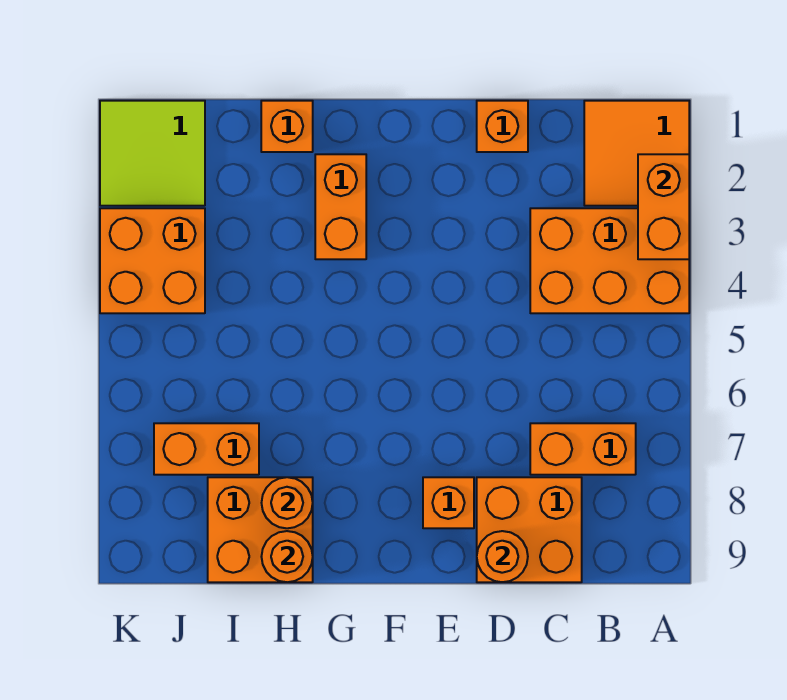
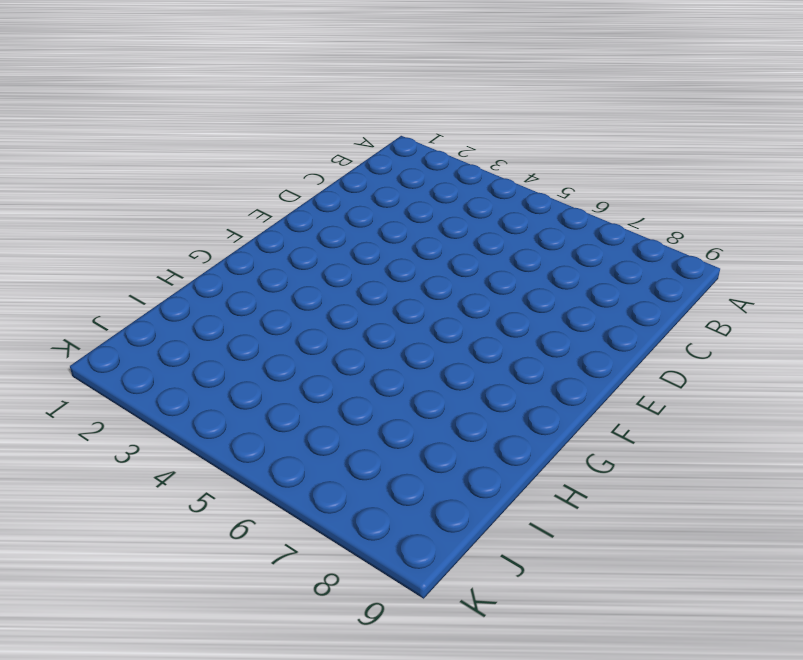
none -> orange tile A1:B2 level 1
none -> orange brick A3:C4 level 1
none -> orange brick B7:C7 level 1

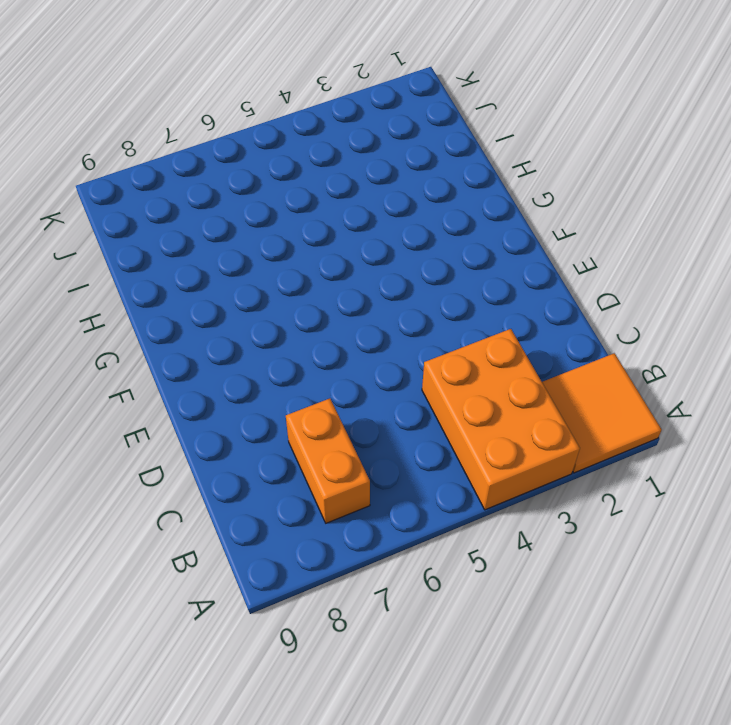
none -> orange brick C8:D9 level 1
none -> orange brick D1 level 1
none -> orange brick E8 level 1

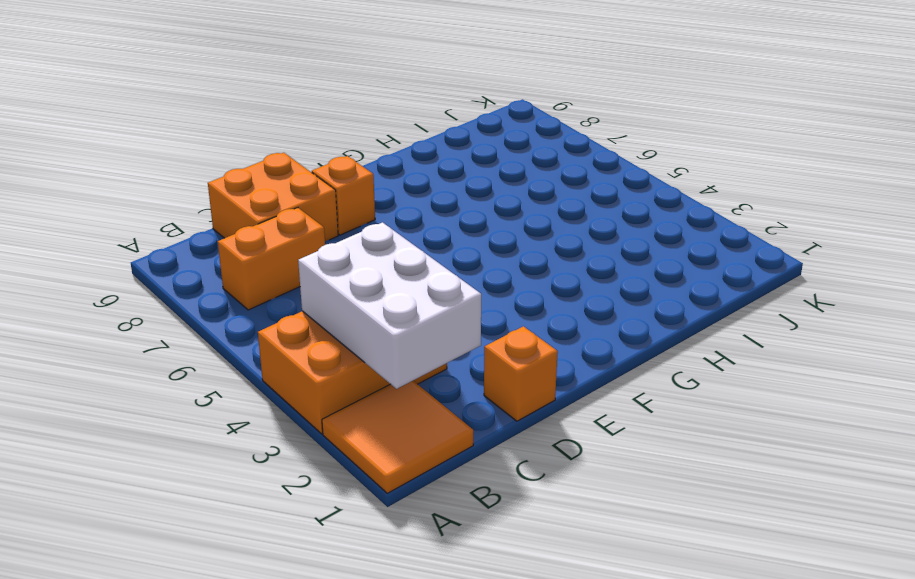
white brick B2:C4 level 2 -> none
none -> orange brick G2:G3 level 1
none -> orange brick H1 level 1
none -> orange brick H8:I9 level 1

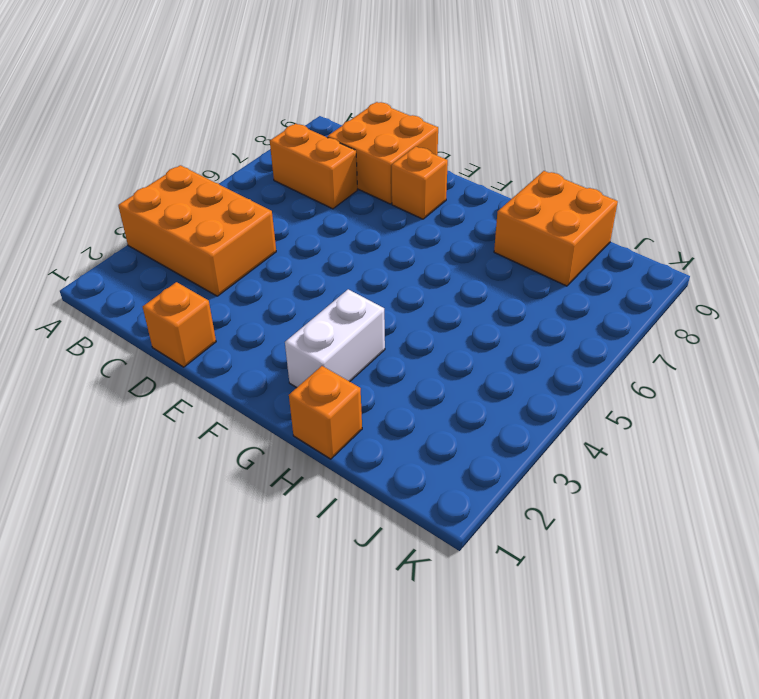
white brick G2:G3 level 1 -> orange brick G2:G3 level 1
none -> orange tile A1:B2 level 1
none -> orange brick I7:J7 level 1
none -> lime tile J1:K2 level 1

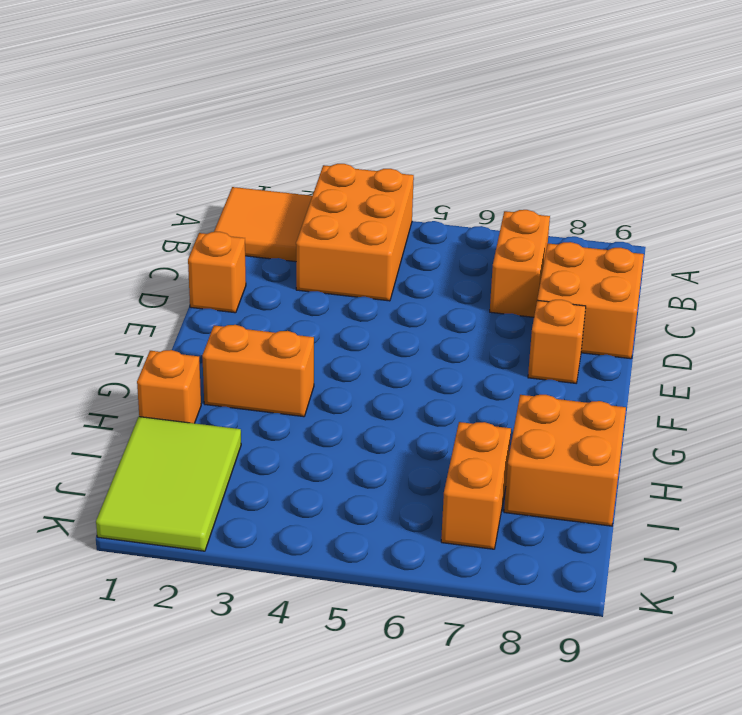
lime tile I1:K2 level 1 -> lime tile J1:K2 level 1
none -> orange brick J3:K4 level 1
none -> orange brick A2:A3 level 2
none -> orange round brick D9 level 2

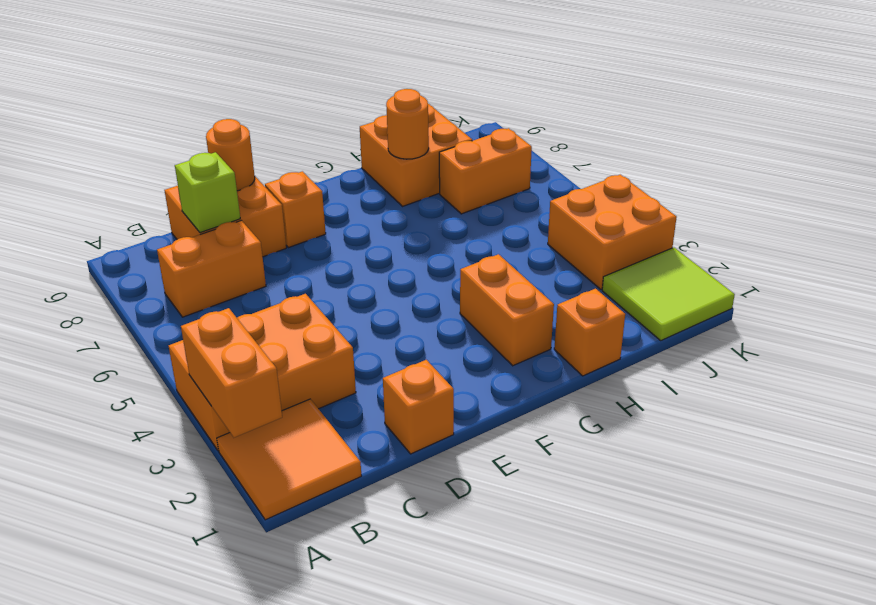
lime brick C8 level 2 -> none
none -> orange round brick H9 level 2

